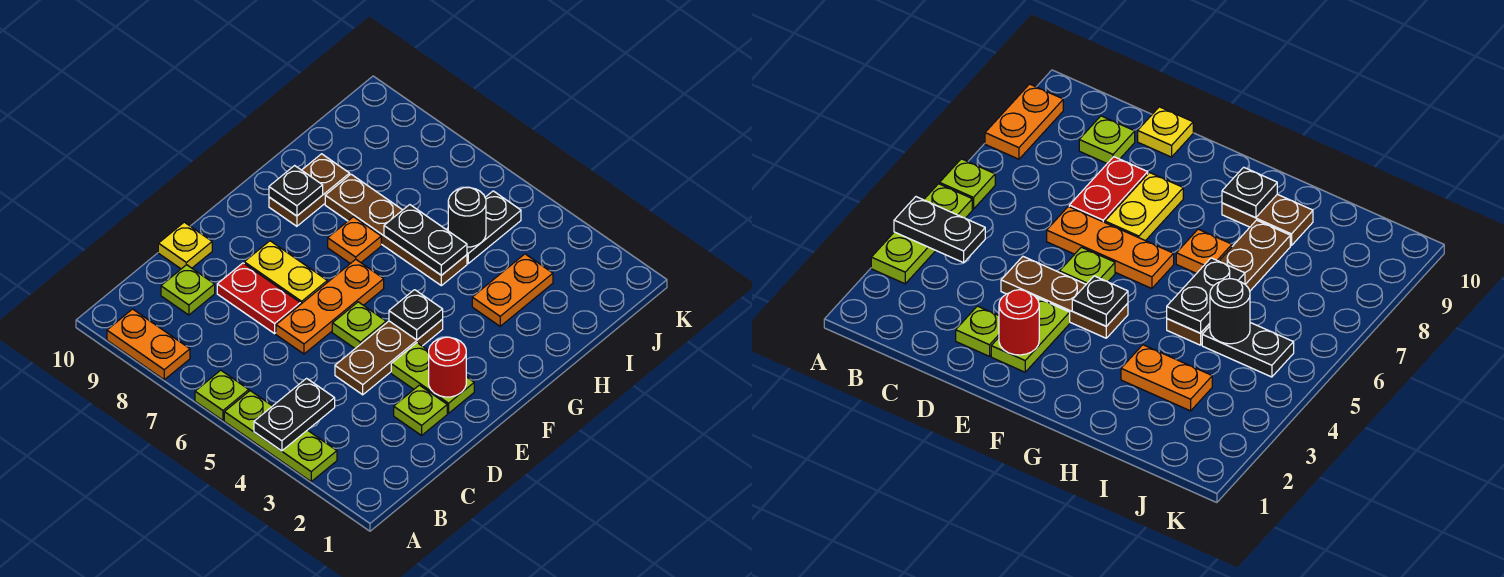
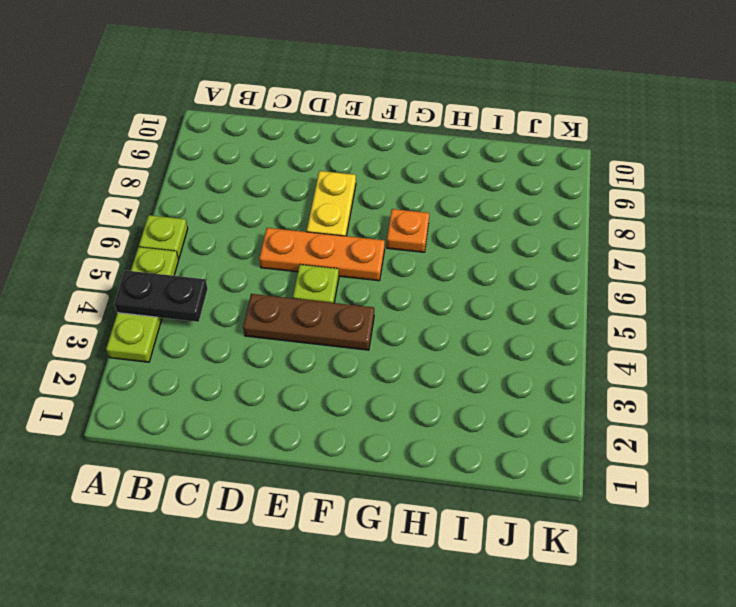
none -> orange plate A8:A9 level 1
none -> lime plate C9 level 1
none -> lime plate D2 level 1

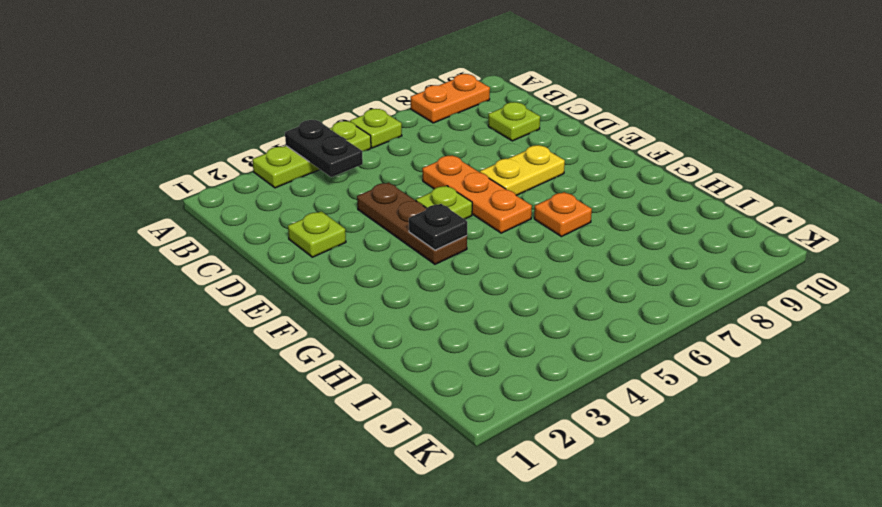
none -> red plate D7:D8 level 1
none -> yellow plate D10 level 1
none -> lime plate E2:E3 level 1

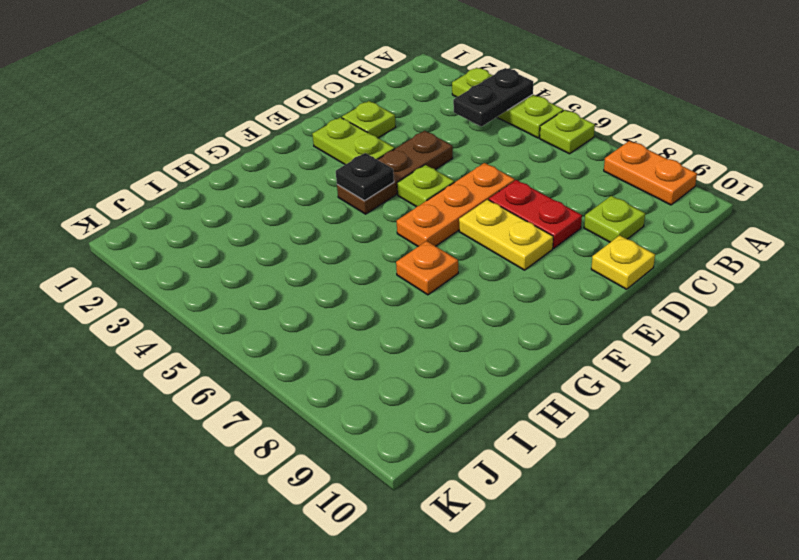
none -> brown plate G9:H9 level 1
none -> orange plate H3:I3 level 1
none -> brown plate H5:H8 level 1

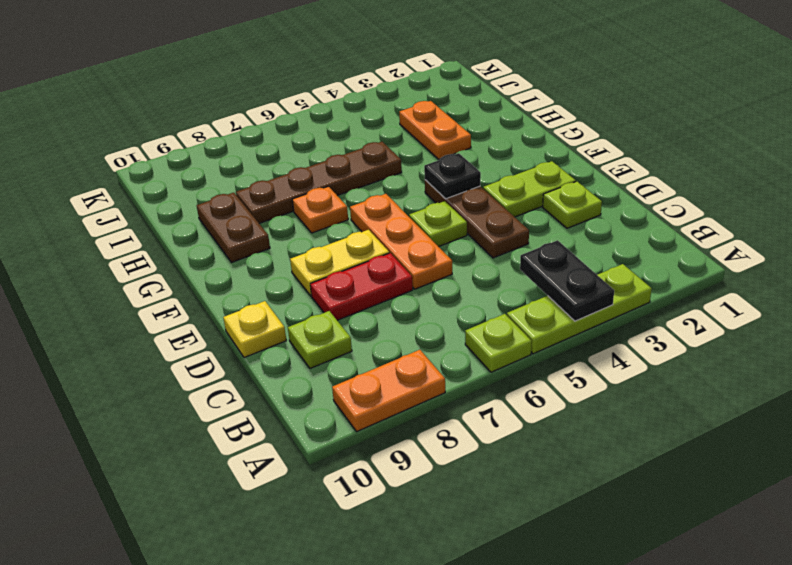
none -> black plate I5:J5 level 1
none -> red round brick E2 level 2
none -> black plate G9 level 2

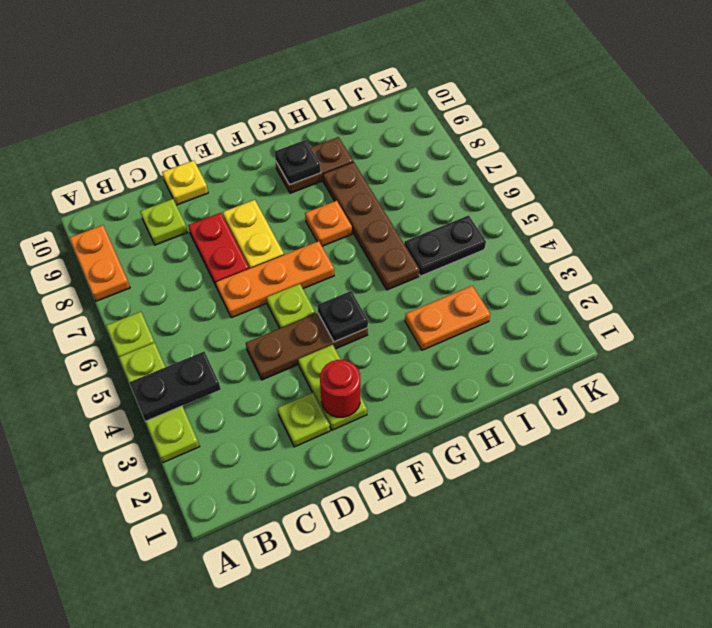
none -> black plate H5:H6 level 2
none -> black round brick I5 level 2

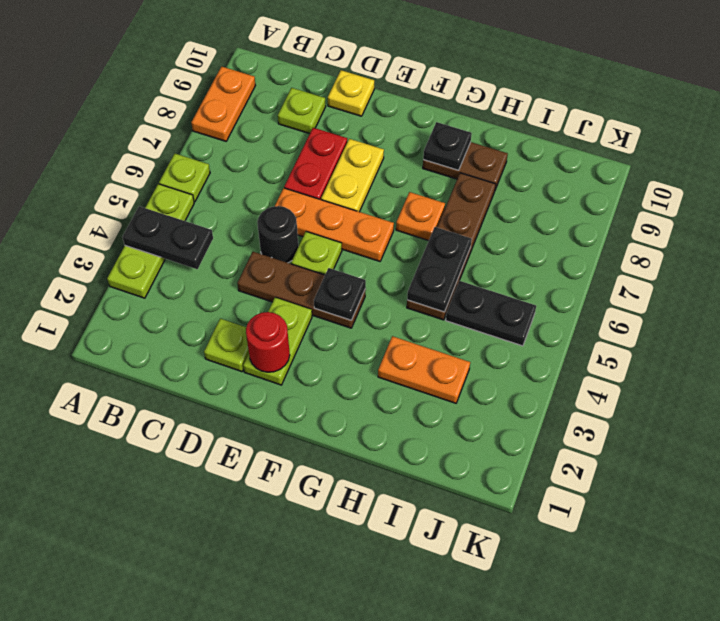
black round brick D5 level 1 -> black round brick I5 level 2

